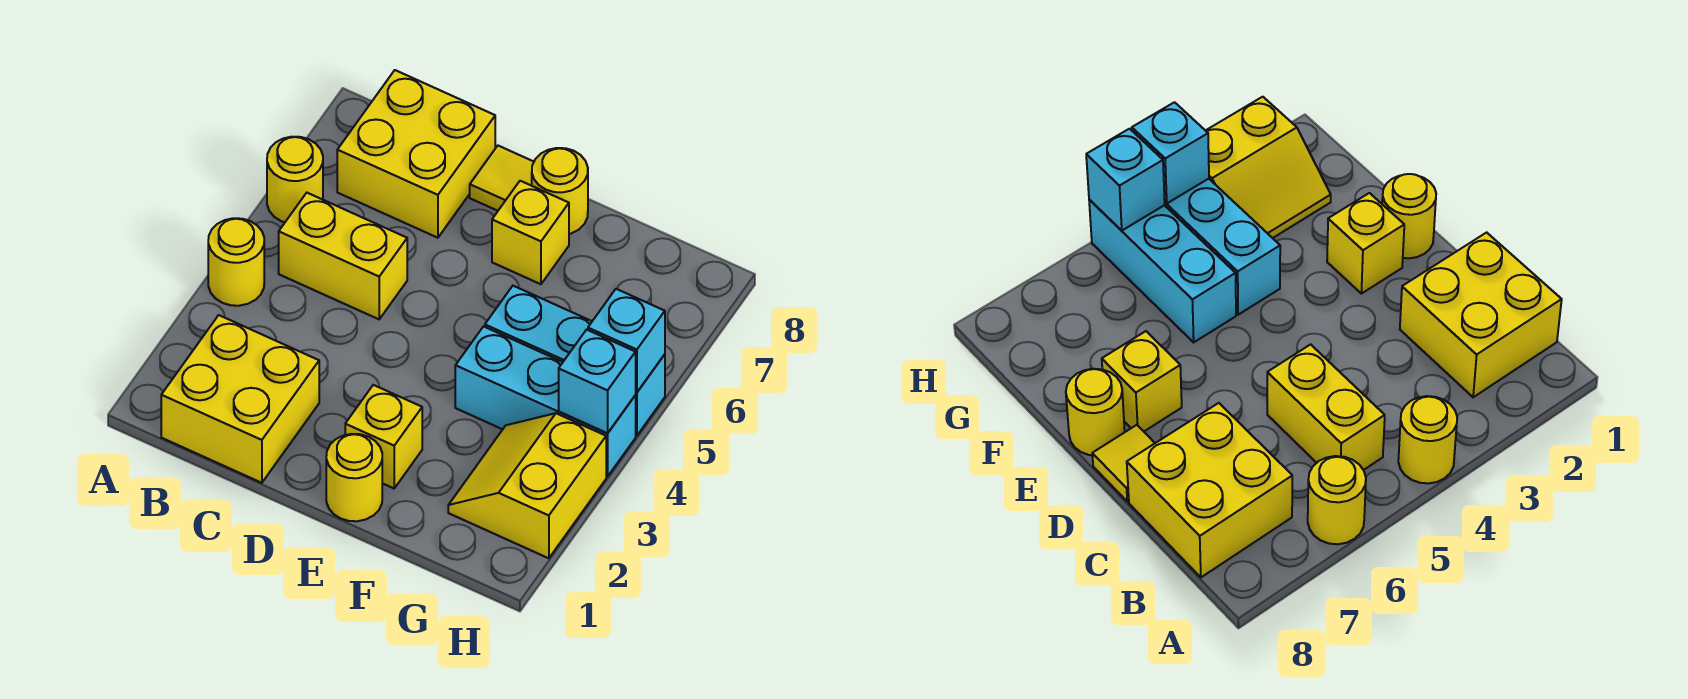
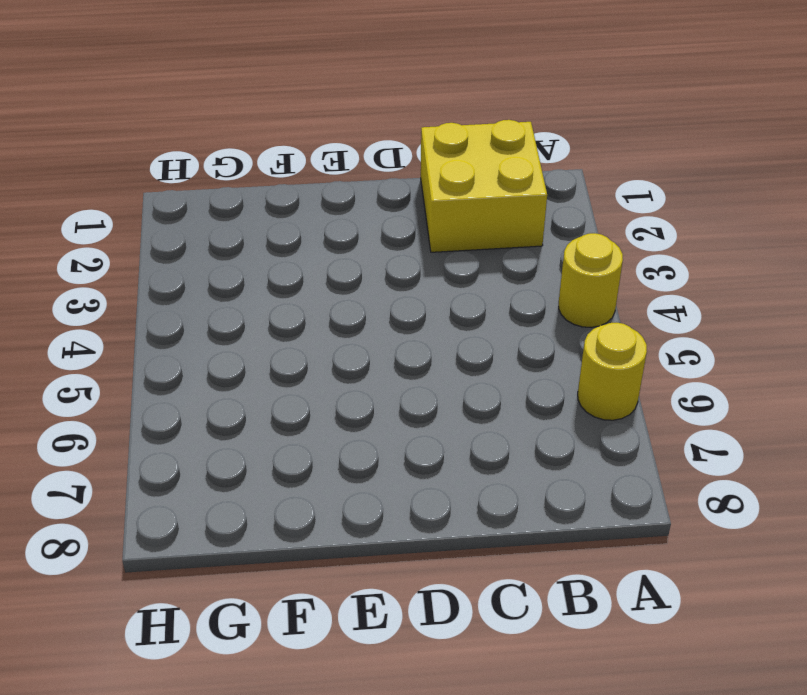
none -> yellow brick B5:C5 level 1
none -> yellow brick B7:C8 level 1
none -> yellow tile D8 level 1

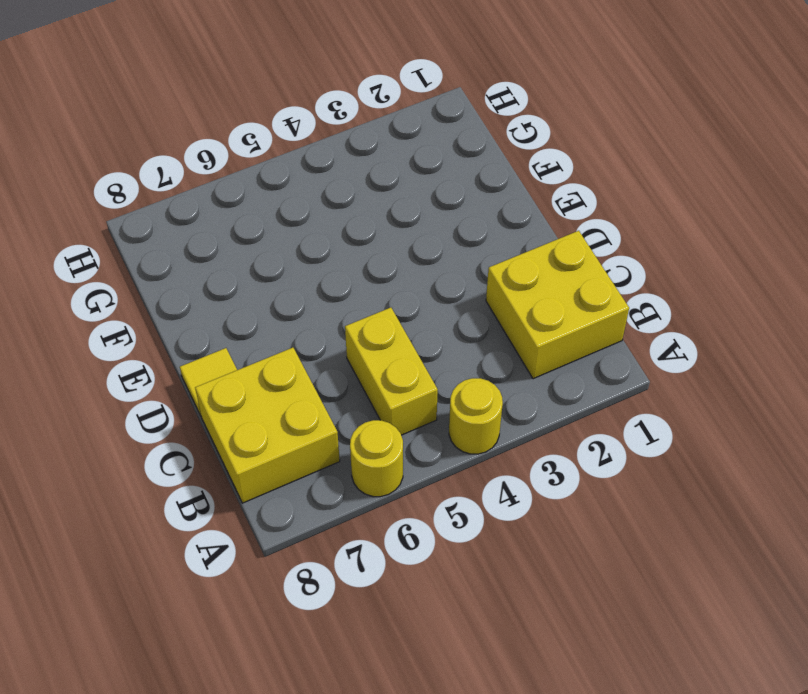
none -> yellow round brick E1 level 1
none -> yellow brick E2 level 1
none -> yellow brick E7 level 1

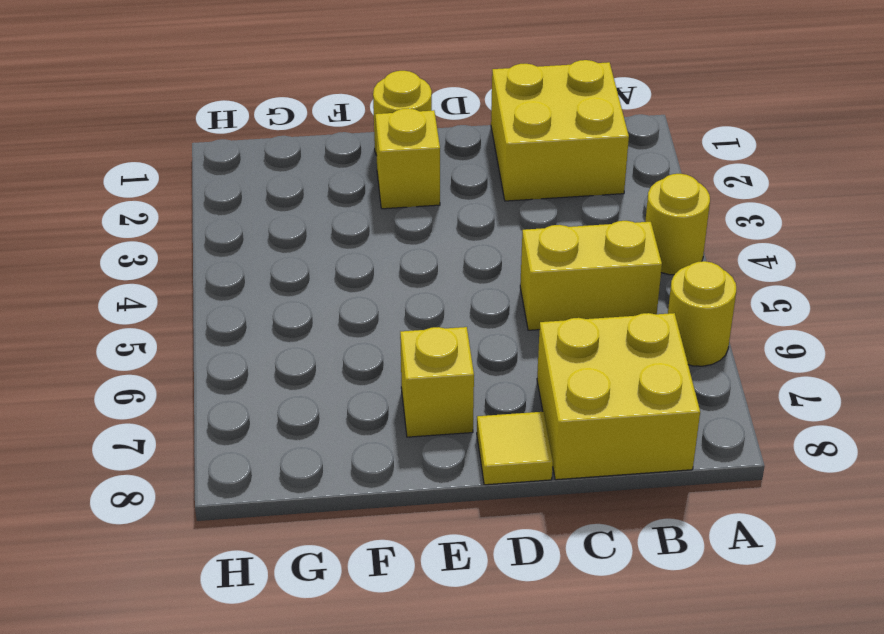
none -> yellow round brick E8 level 1
none -> cyan brick F4:H4 level 1
none -> cyan brick F5:H5 level 1

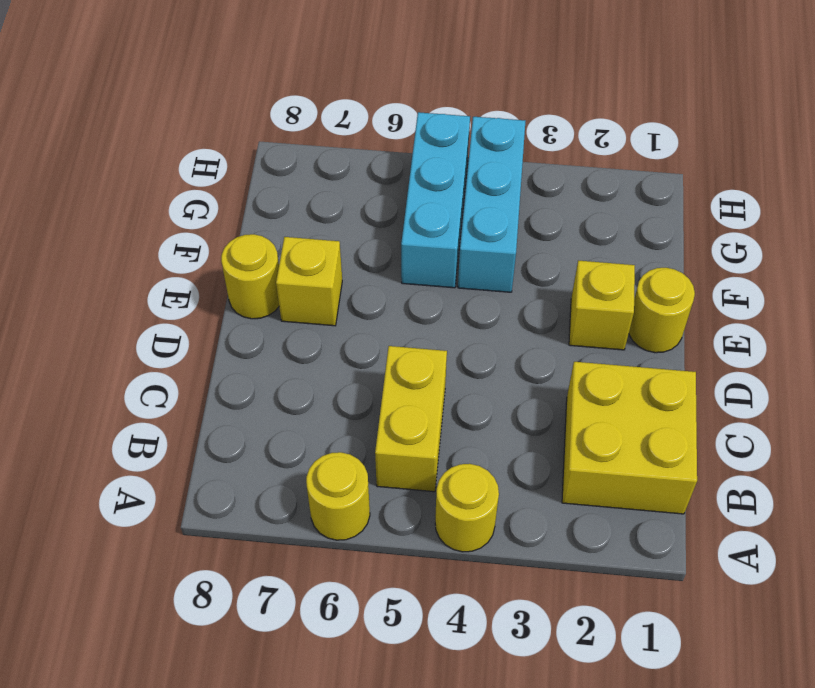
none -> yellow brick B7:C8 level 1
none -> yellow tile D8 level 1
none -> yellow slope G2:H3 level 1 top H

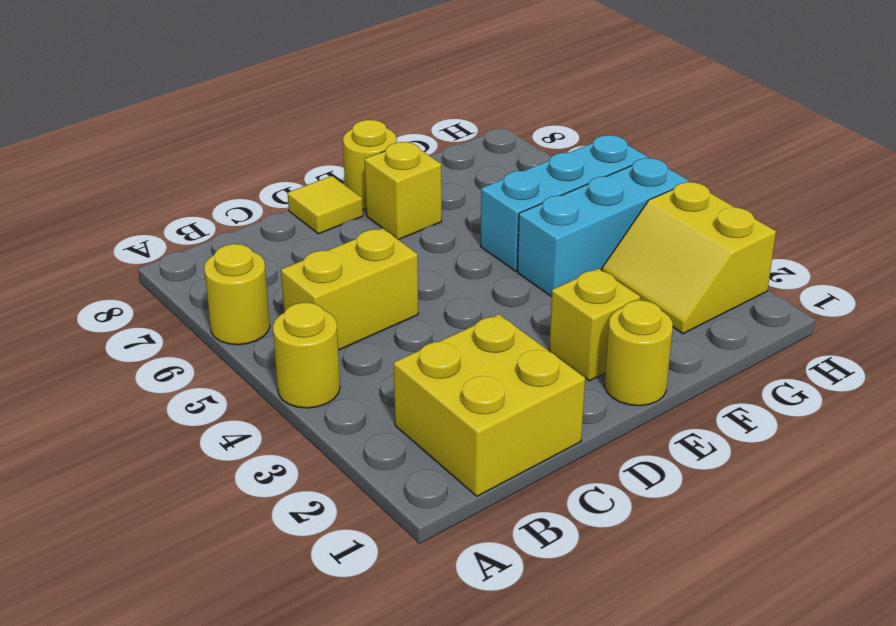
none -> yellow brick B7:C8 level 1
none -> cyan brick H4 level 2
none -> cyan brick H5 level 2

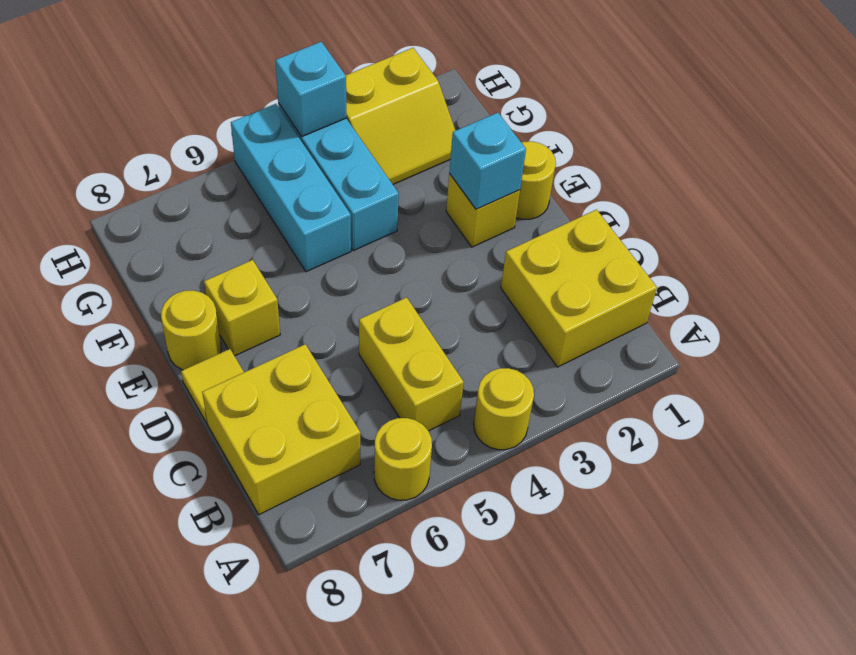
cyan brick E2 level 2 -> cyan brick H5 level 2

